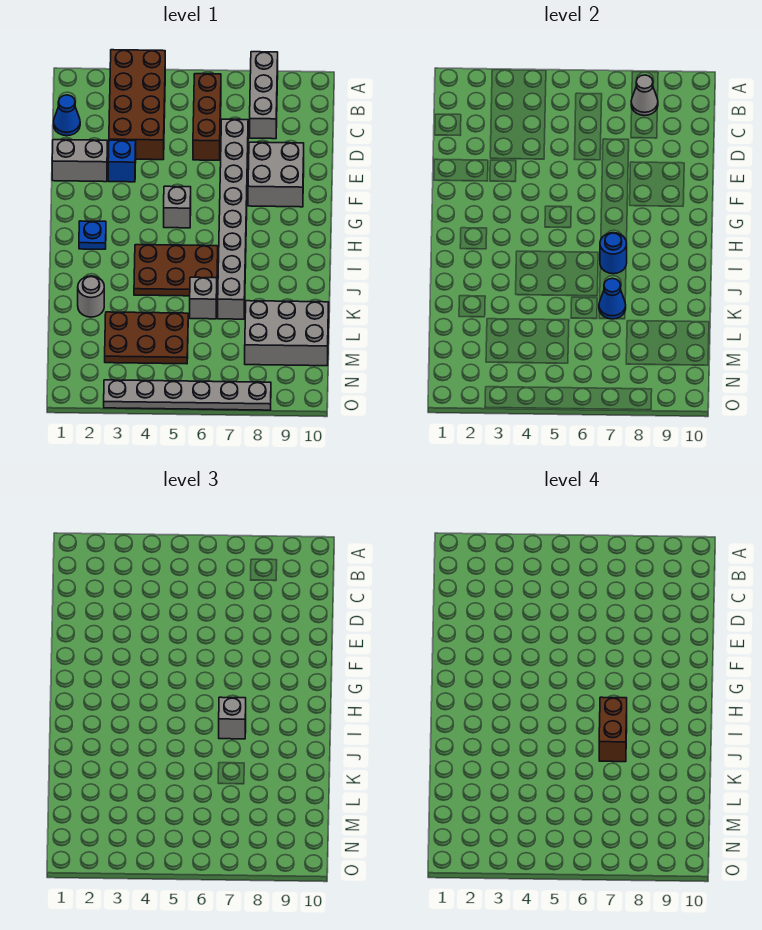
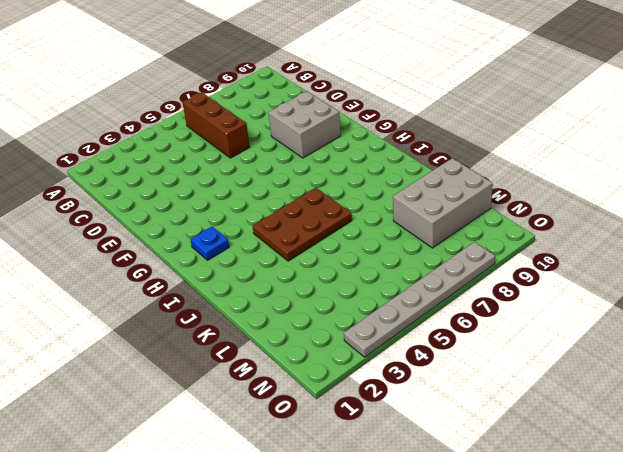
none -> brown brick A3:D4 level 1
none -> grey brick A8:C8 level 1
none -> blue cone C1 level 1

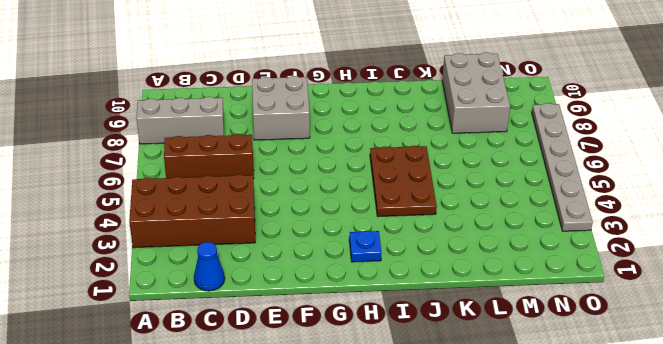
none -> grey brick D7:K7 level 1
none -> grey brick E1:E2 level 1
none -> blue brick E3 level 1

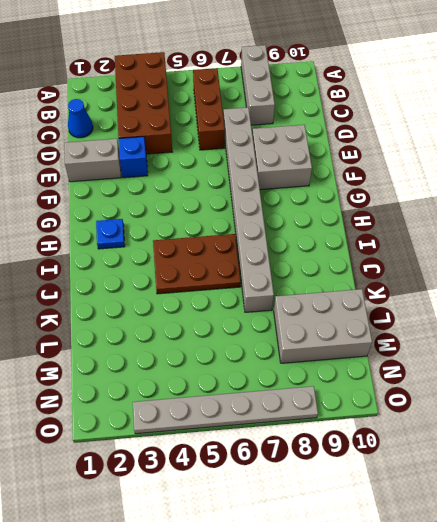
none -> grey brick G5 level 1
none -> grey round brick K2 level 1
none -> grey brick K6 level 1

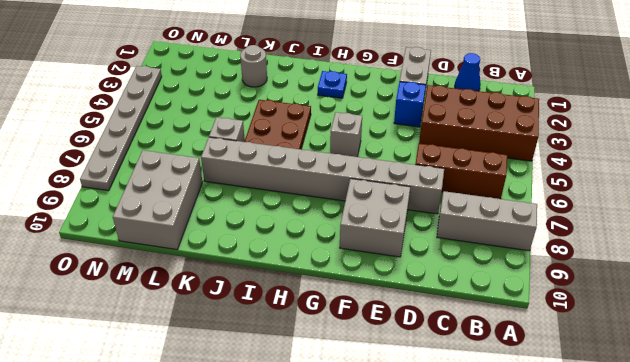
none -> brown plate L3:M5 level 1
none -> grey cone B8 level 2
none -> blue round brick I7 level 2

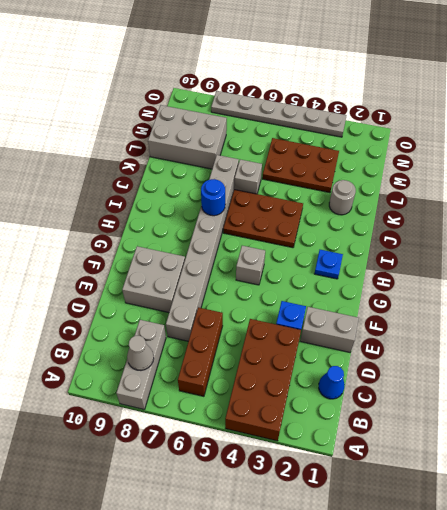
none -> blue cone K7 level 2
none -> grey brick I7 level 3
none -> brown brick I7:J7 level 4

